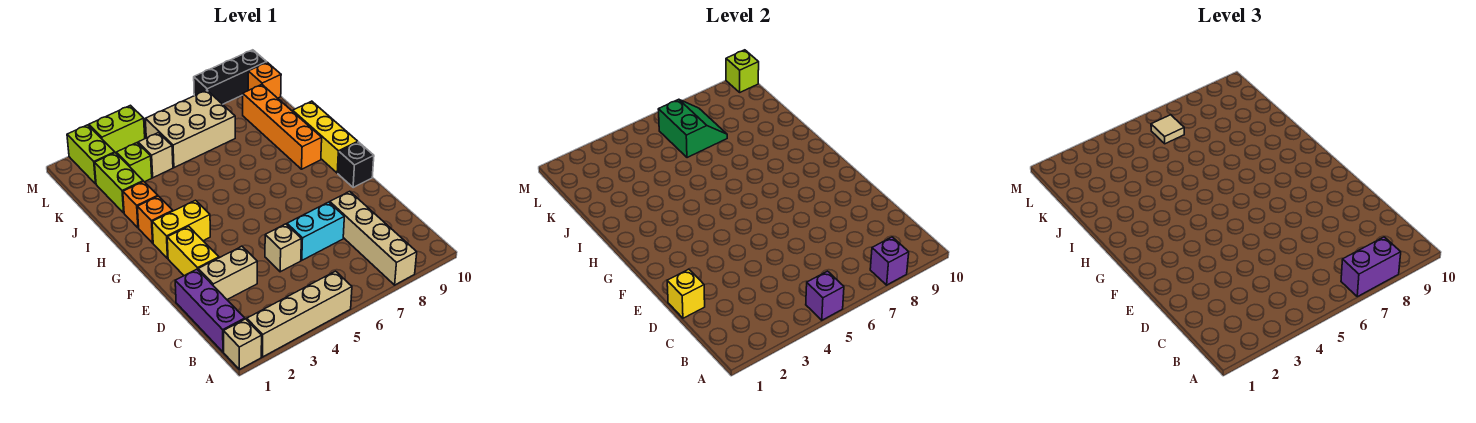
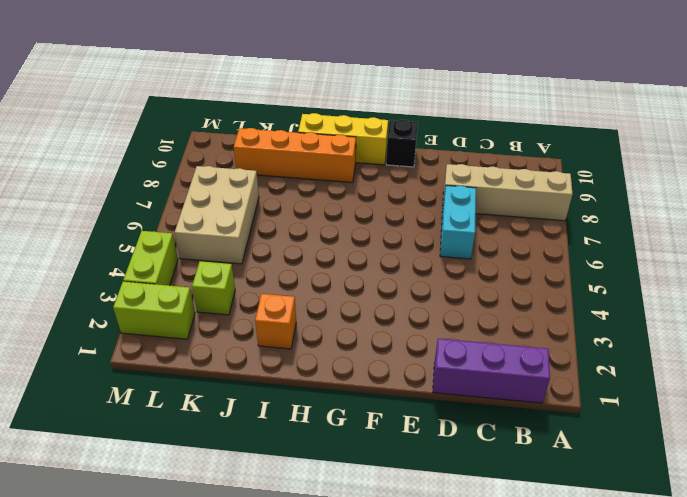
none -> tan brick A1 level 1
none -> tan brick A2:A5 level 1
none -> tan brick D2:D3 level 1

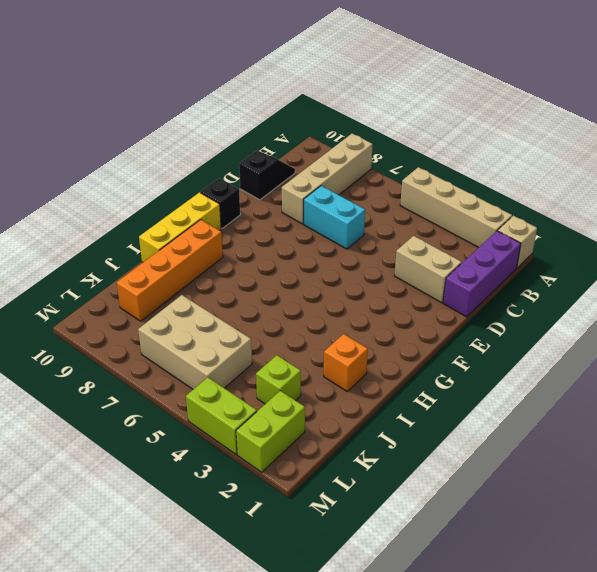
black slope C10:D10 level 1 top D -> none
none -> tan brick D5 level 1
none -> yellow brick E2:F2 level 1
none -> yellow brick G2:G3 level 1

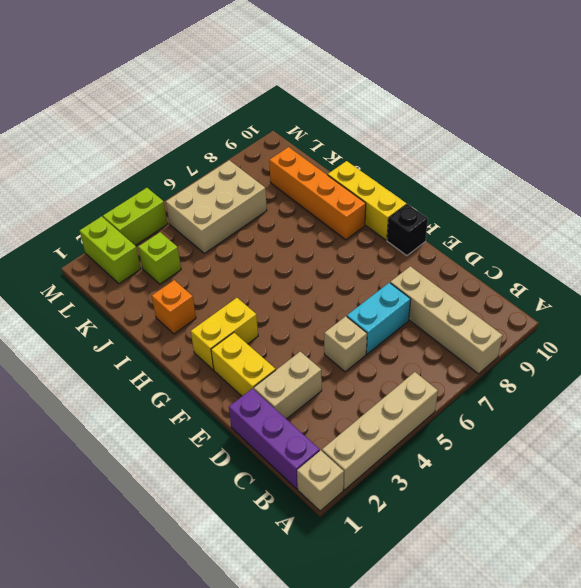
none -> orange brick H2 level 1
none -> lime brick J2:K2 level 1
none -> tan brick K4 level 1

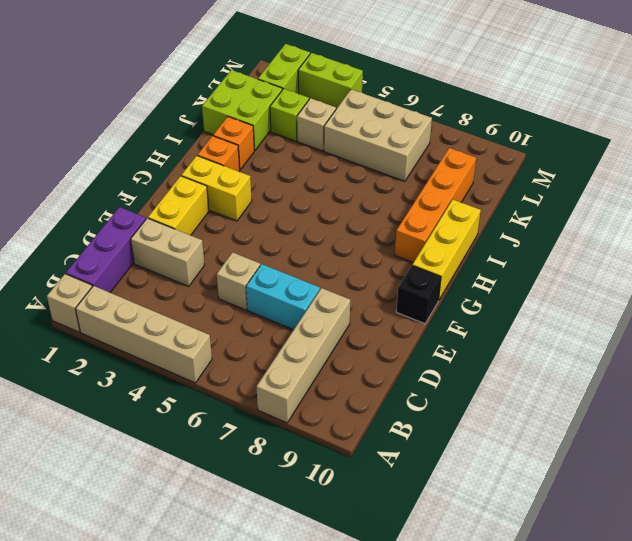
lime brick J1:K2 level 1 -> lime brick J2:K2 level 1
none -> orange brick L10 level 1
none -> black brick M8:M10 level 1
none -> purple brick A5 level 2

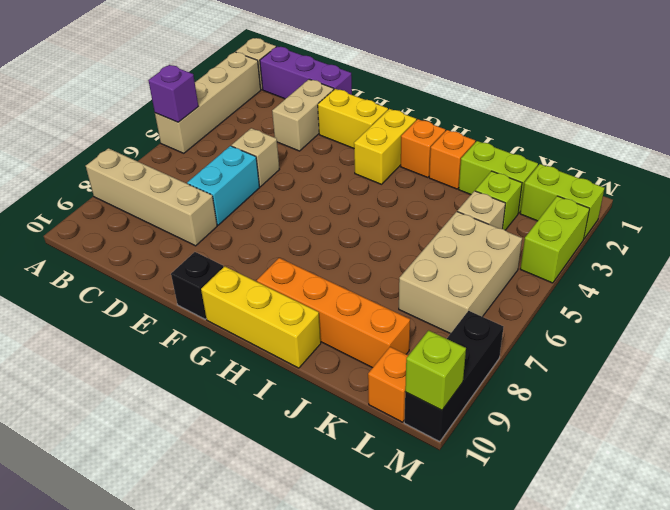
none -> purple brick A8 level 2
none -> yellow brick D1 level 2
none -> green slope K6:L7 level 2 top 6

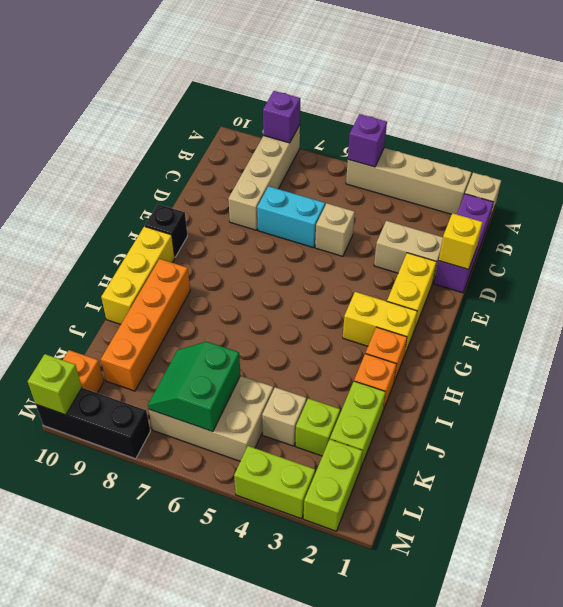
none -> purple brick A7:A8 level 3
none -> tan tile L6 level 3

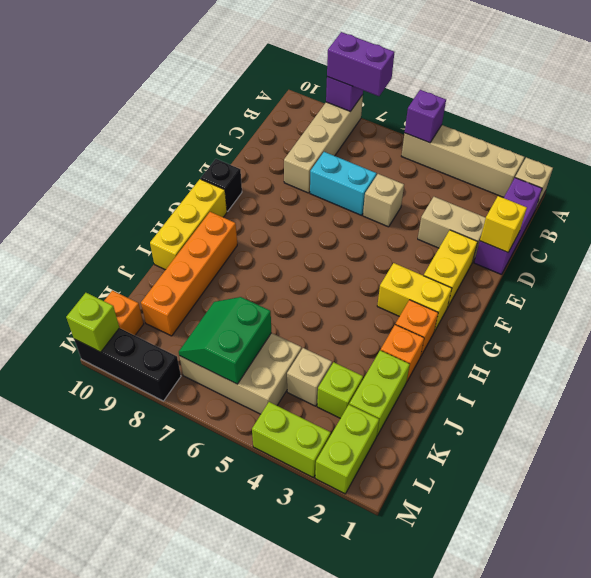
none -> tan tile L6 level 3

